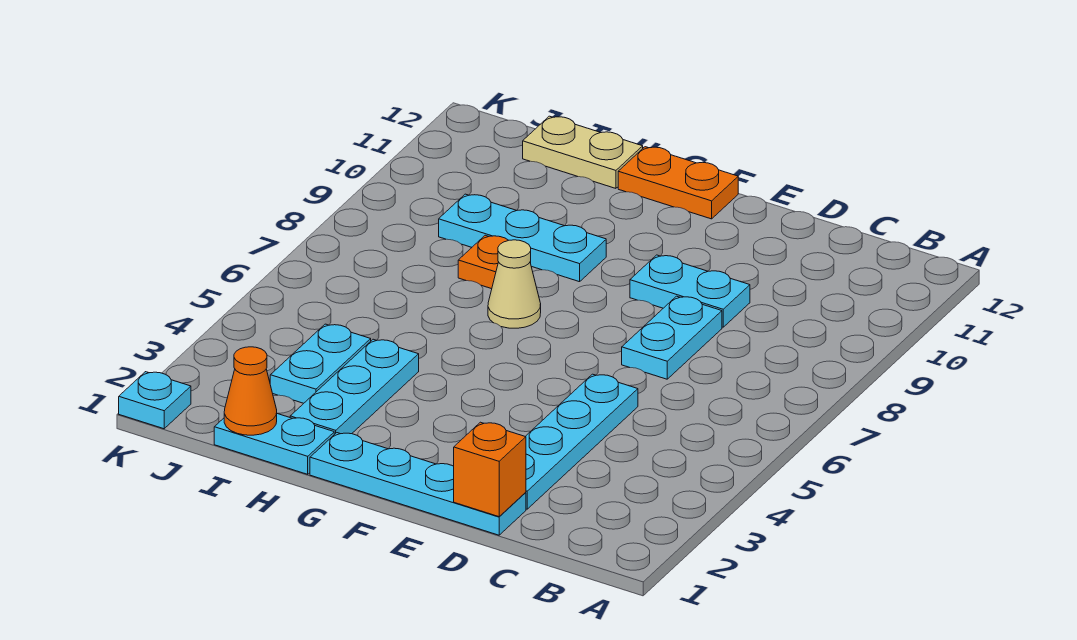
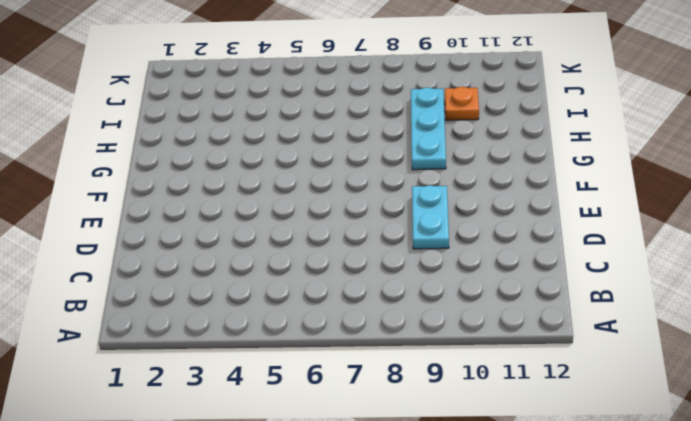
orange plate I10 level 1 -> orange plate H8 level 1
none -> cyan plate D1:G1 level 1
none -> cyan plate D2:D5 level 1
none -> cyan plate D7:D8 level 1

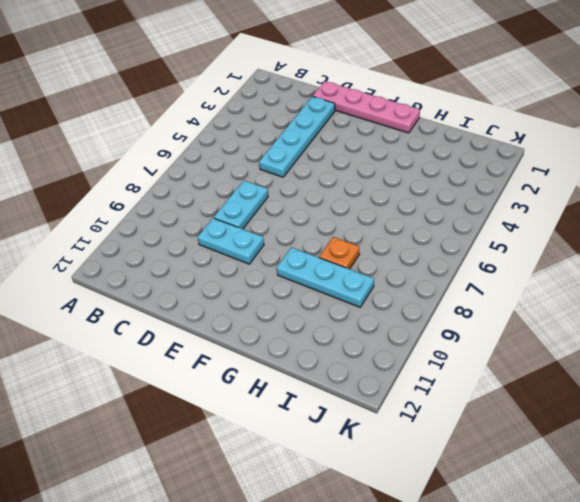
pink plate D1:G1 level 1 -> cyan plate D1:G1 level 1
none -> orange plate F12:G12 level 1
none -> tan cone G7 level 1
none -> cyan plate H1:I1 level 1

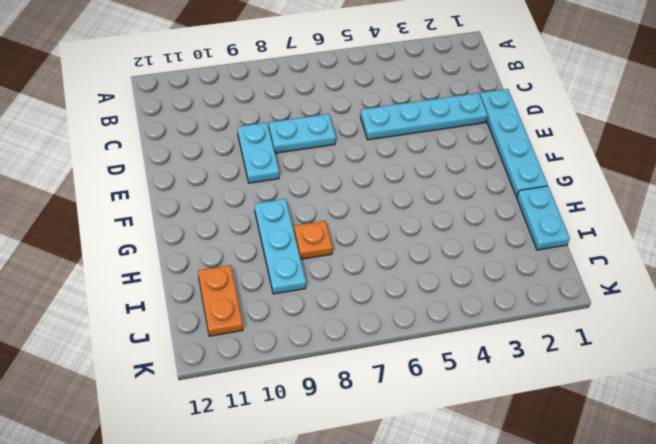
orange plate I11:J11 level 1 -> orange plate F12:G12 level 1
none -> tan cone G7 level 1
none -> cyan plate H2:H4 level 1
none -> tan plate H12:I12 level 1

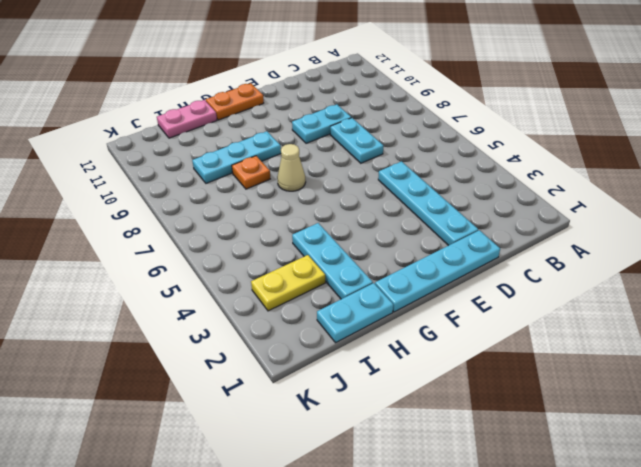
pink plate H12:I12 level 1 -> tan plate H12:I12 level 1
yellow plate I3:J3 level 1 -> cyan plate I3:I4 level 1
none -> cyan plate K1 level 1
none -> orange brick D1 level 2
none -> orange cone I1 level 2

